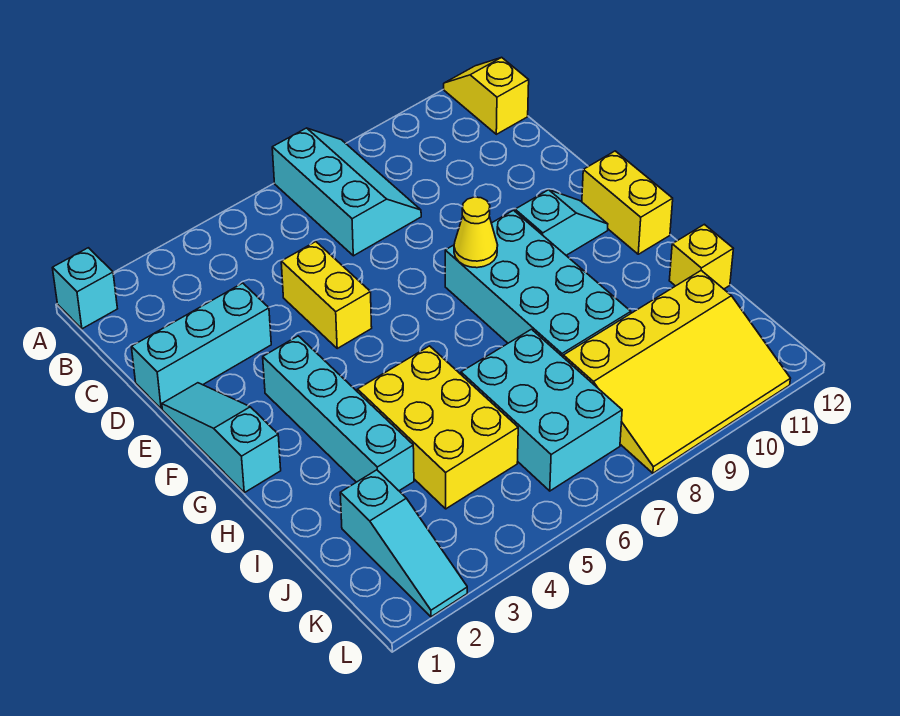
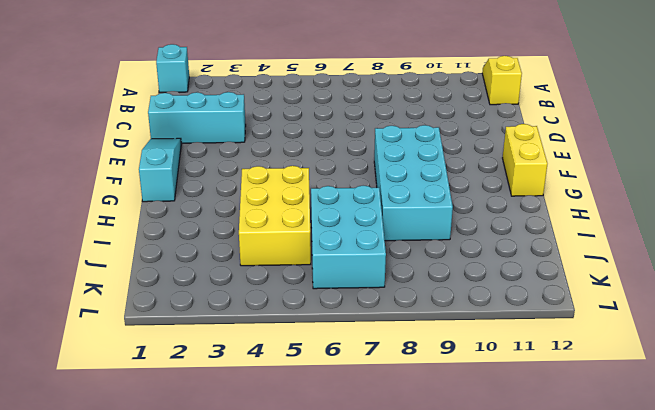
none -> cyan slope A7:C8 level 1 top 7
none -> yellow brick D5:E5 level 1
none -> cyan brick F3:I3 level 1

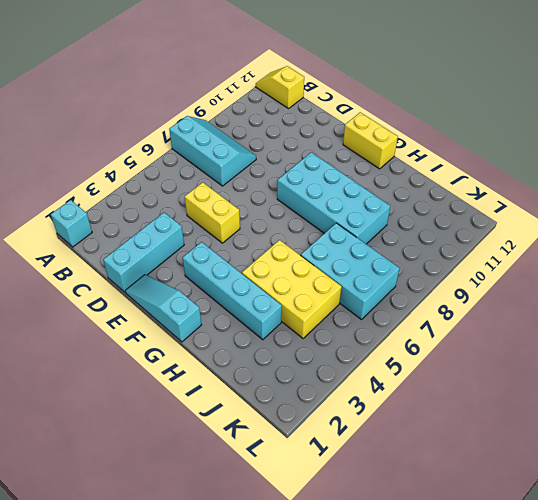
none -> cyan slope F10:F11 level 1 top 10
none -> yellow brick I12 level 1
none -> cyan slope J2:L2 level 1 top J

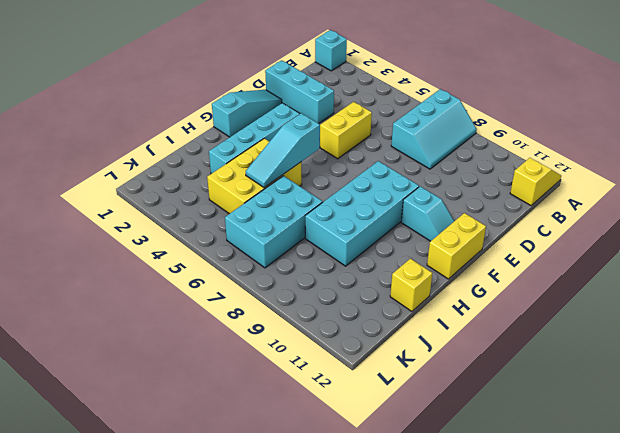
cyan slope G5:I5 level 2 top G -> cyan slope J2:L2 level 1 top J
none -> yellow slope J8:L11 level 1 top J
none -> yellow cone F8 level 2

